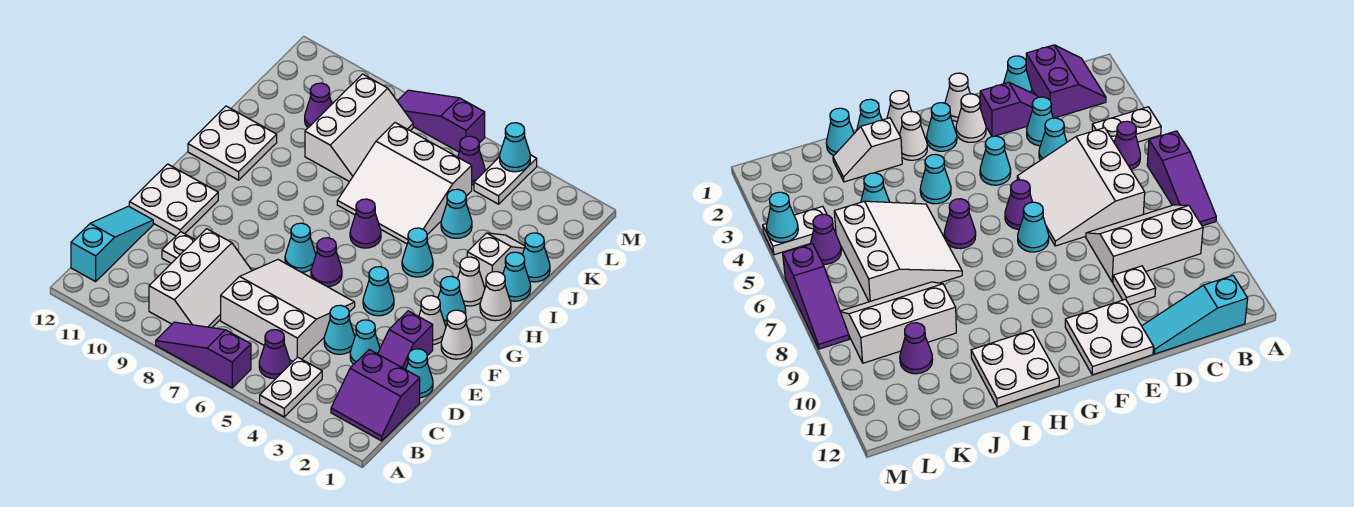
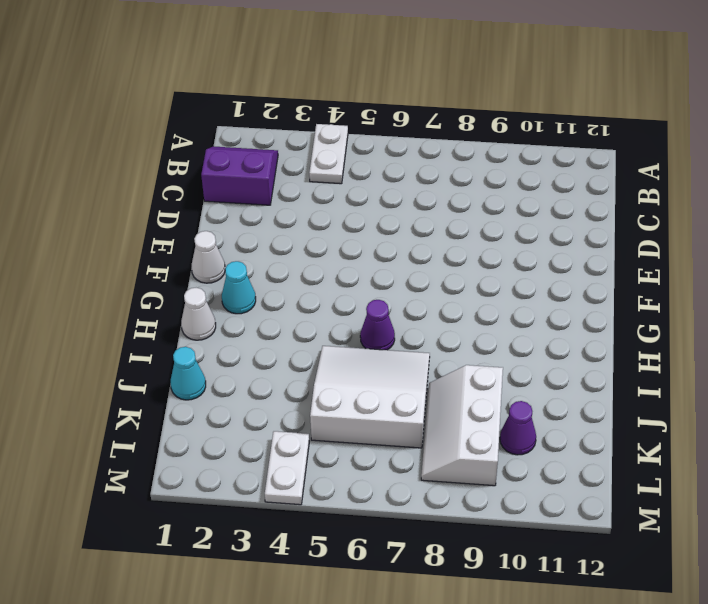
none -> purple slope A6:A8 level 1 top 6
none -> purple cone B5 level 1
none -> white slope B8:D9 level 1 top 9
none -> cyan slope B12:D12 level 1 top B

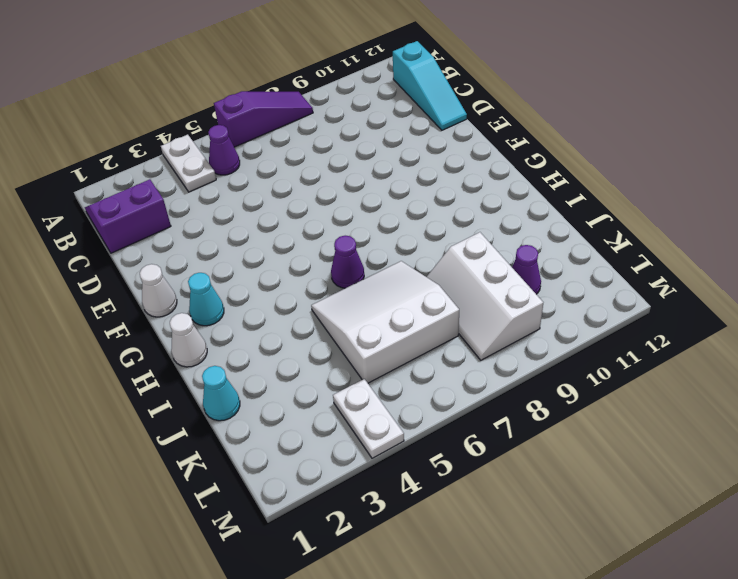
none -> white slope B8:D9 level 1 top 9
none -> white slope C5:E7 level 1 top C
none -> cyan cone D1 level 1
none -> purple slope D2:E2 level 1 top E

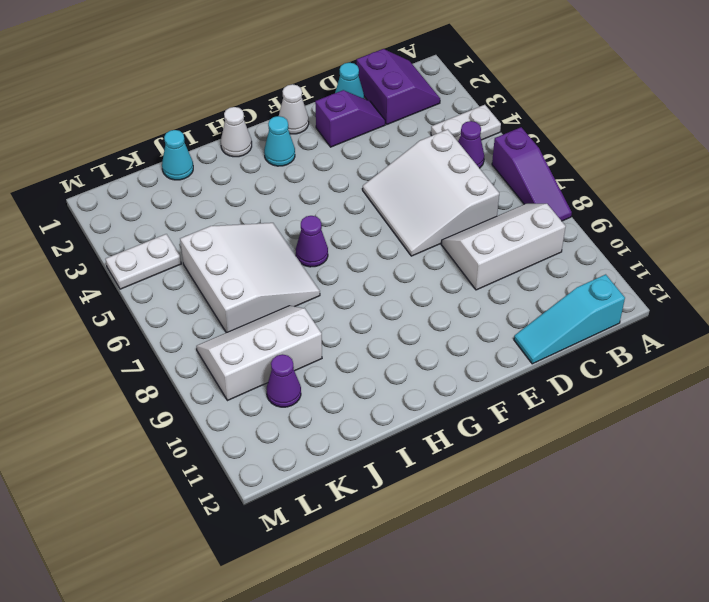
none -> cyan cone D3 level 1
none -> cyan cone D4 level 1
none -> white plate D10 level 1
none -> white plate E11:F12 level 1

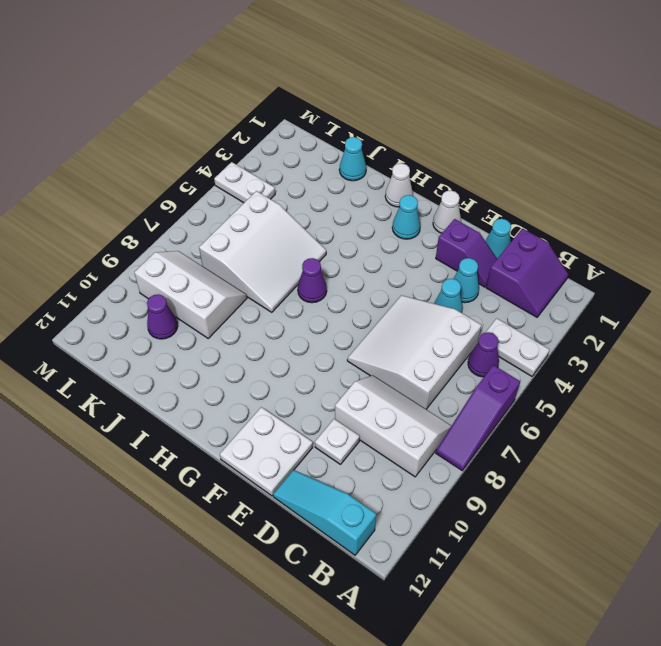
none -> white cone F2 level 1
none -> cyan cone F4 level 1
none -> purple cone F6 level 1
none -> cyan cone F7 level 1

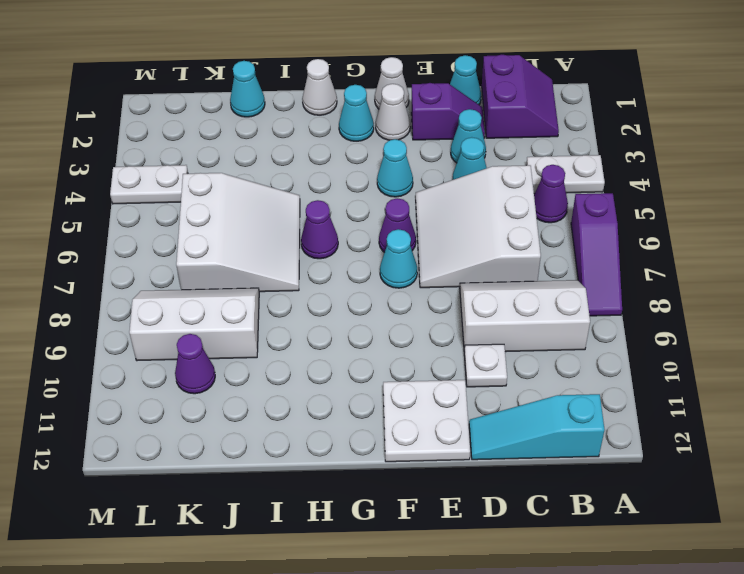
none -> white cone H2 level 1
none -> cyan cone H4 level 1
none -> white plate H11:I12 level 1
none -> cyan cone I1 level 1

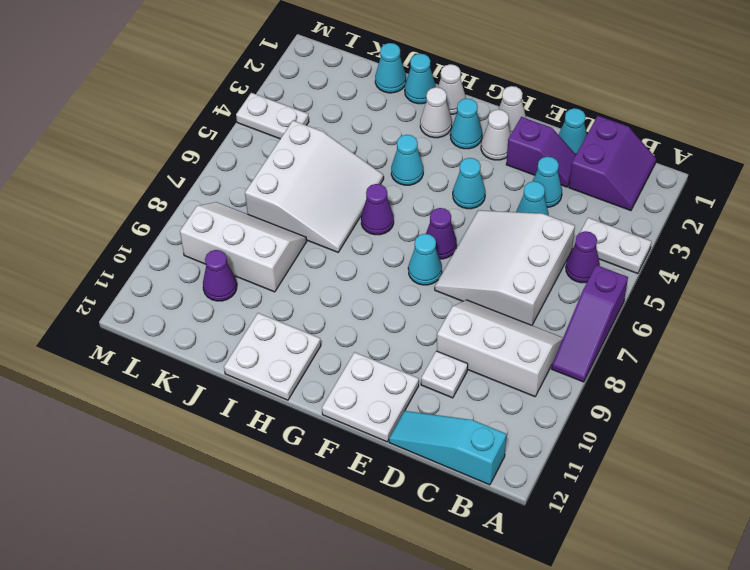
none -> white slope I2:J2 level 1 top I
none -> cyan cone J4 level 1
none -> purple cone L5 level 1
none -> purple slope M6:M8 level 1 top 6

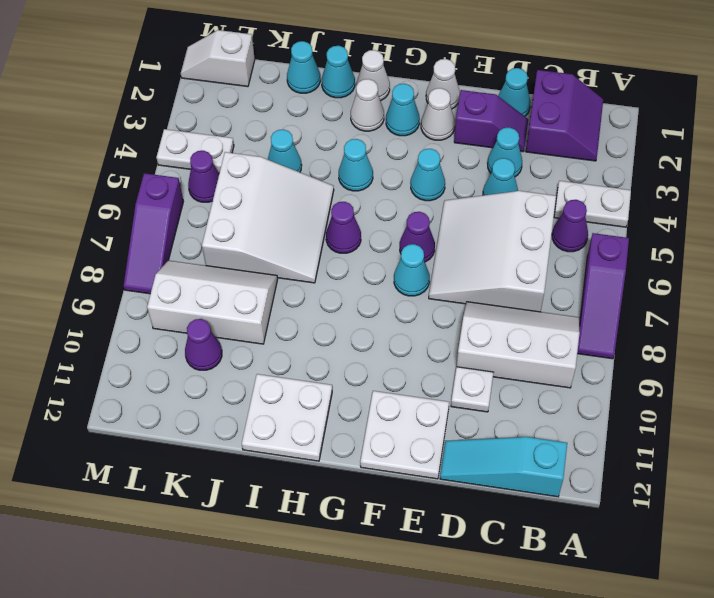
white slope L1:M1 level 1 top L -> white slope I2:J2 level 1 top I
none -> cyan cone M4 level 2

